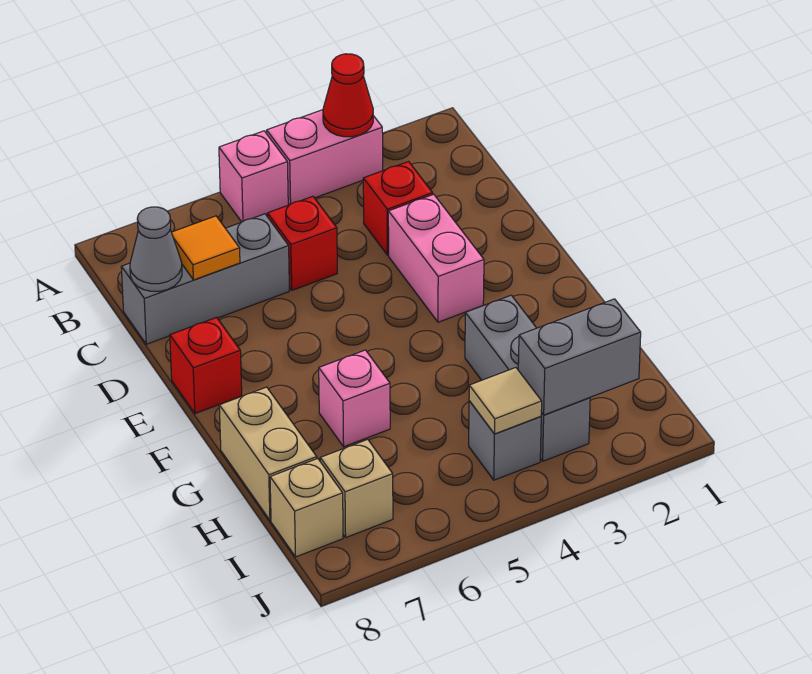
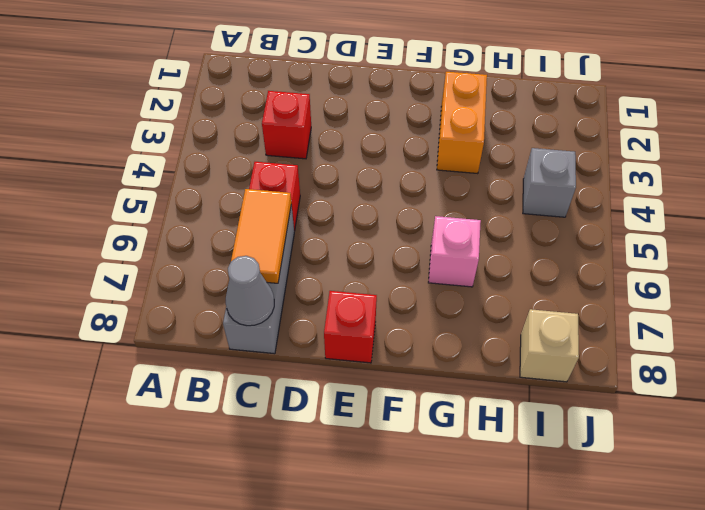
orange tile C6:C7 level 2 -> orange tile C7 level 2
orange brick G2:G3 level 1 -> grey brick G3:I3 level 1
none -> pink brick A3:A4 level 1
none -> pink brick A5 level 1
none -> pink brick D3:E3 level 1

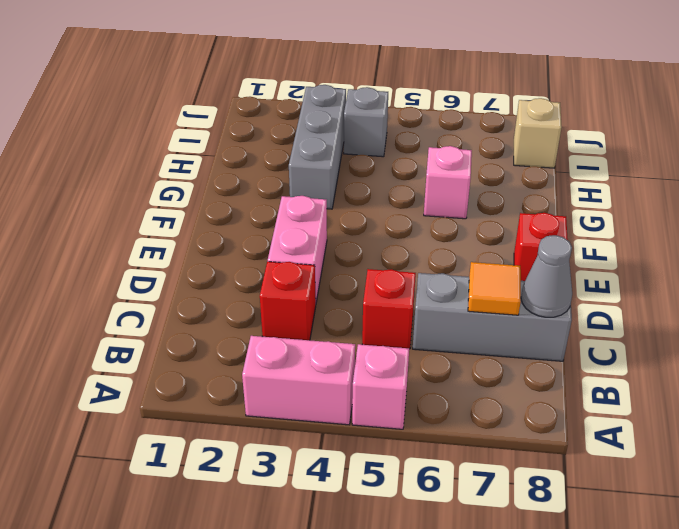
none -> tan brick G8:H8 level 1
none -> tan brick I7 level 1
none -> red cone A3 level 2

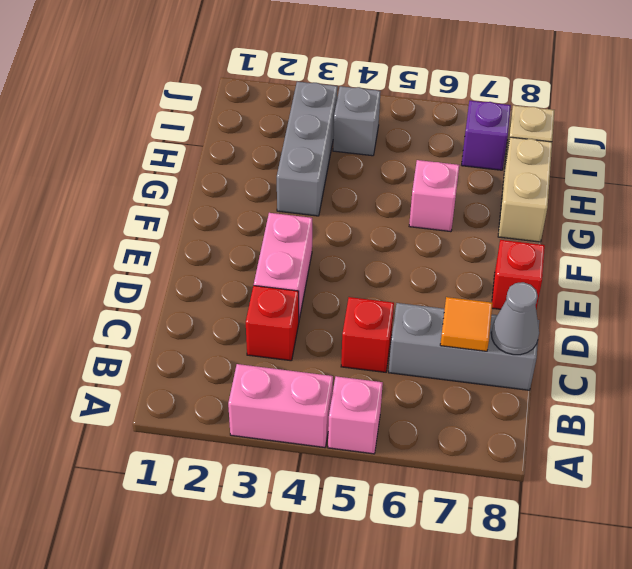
purple brick I7 level 1 -> tan brick I7 level 1
none -> red cone A3 level 2
none -> grey brick I2:I3 level 2
none -> tan tile I4 level 2

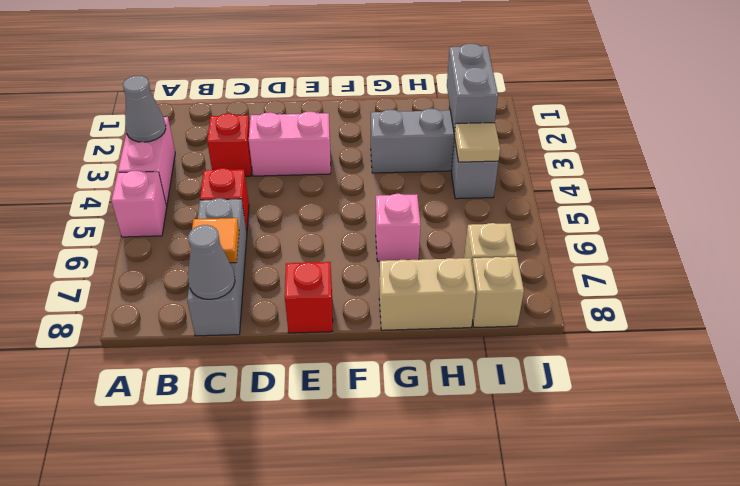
grey cone A3 level 2 -> red cone A3 level 2

